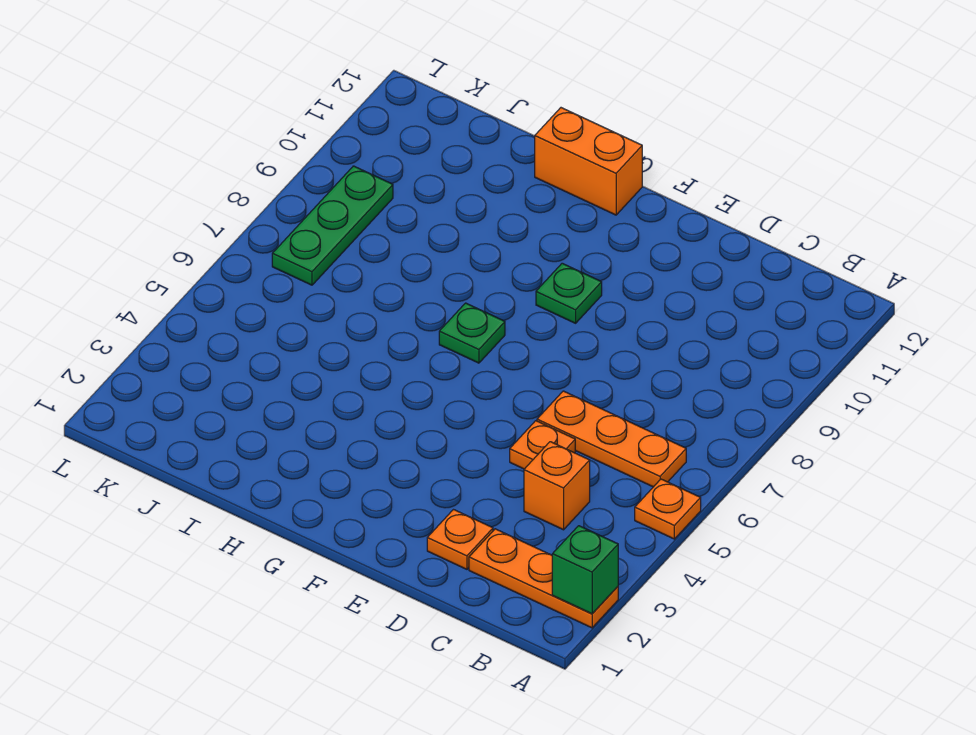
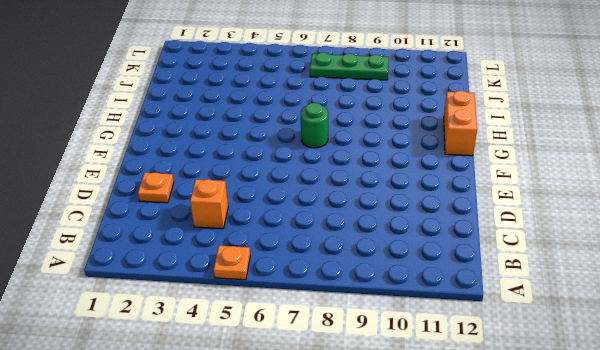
green round brick G7 level 1 -> green plate G7 level 1
none -> orange plate A2:C2 level 1
none -> orange plate B6:D6 level 1

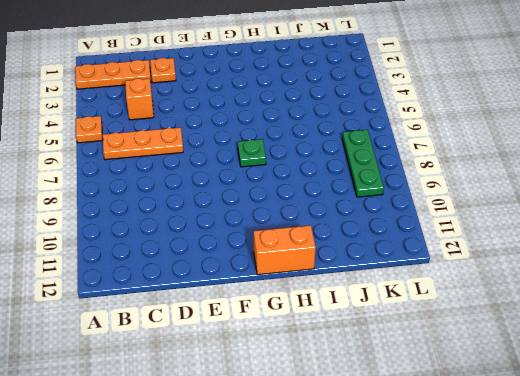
none -> orange plate D5 level 1
none -> green plate F9 level 1

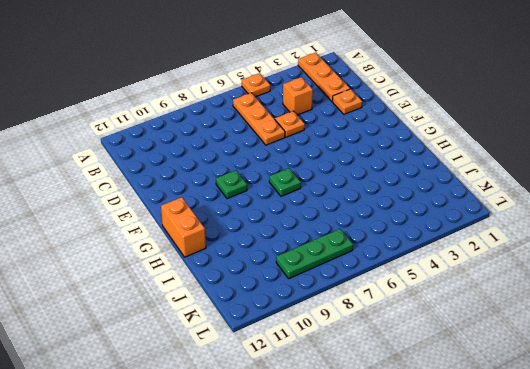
none -> green brick A2 level 2

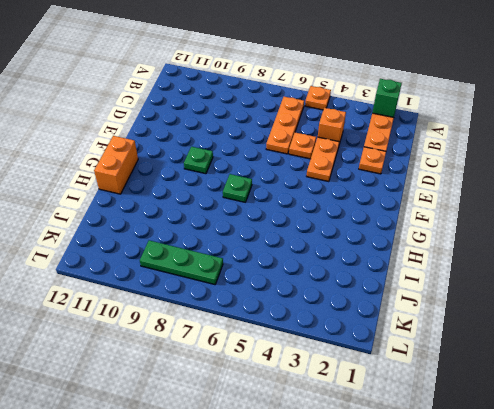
orange plate D4:E4 level 1 -> none

